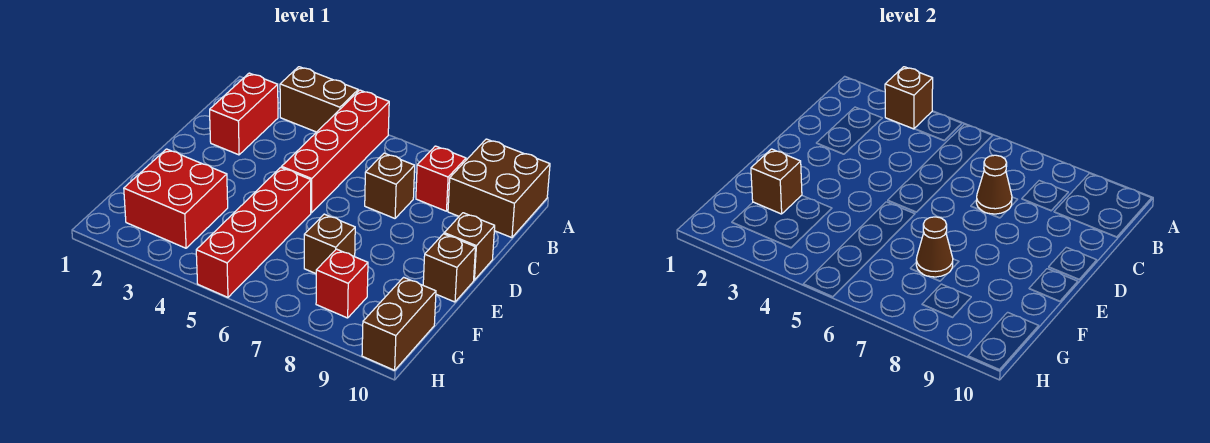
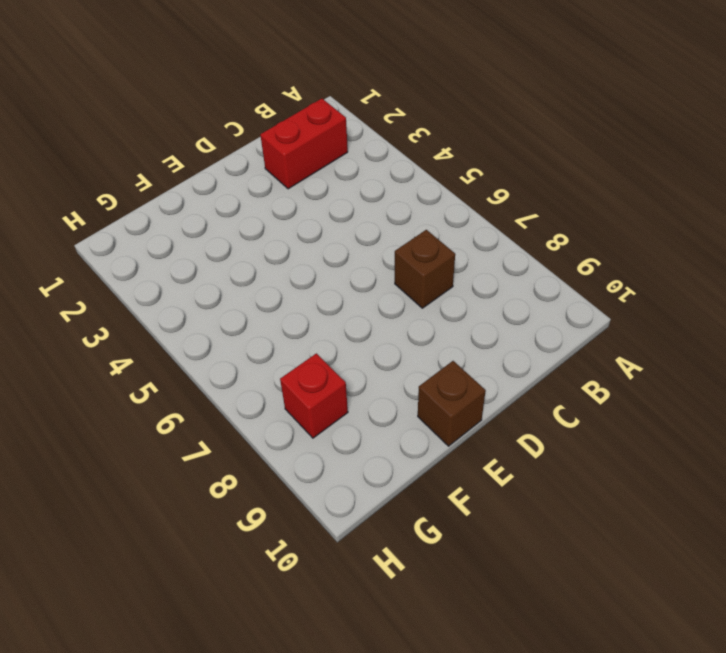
none -> brown brick A3:A4 level 1
none -> red brick A5:D5 level 1
none -> brown brick A9:B10 level 1

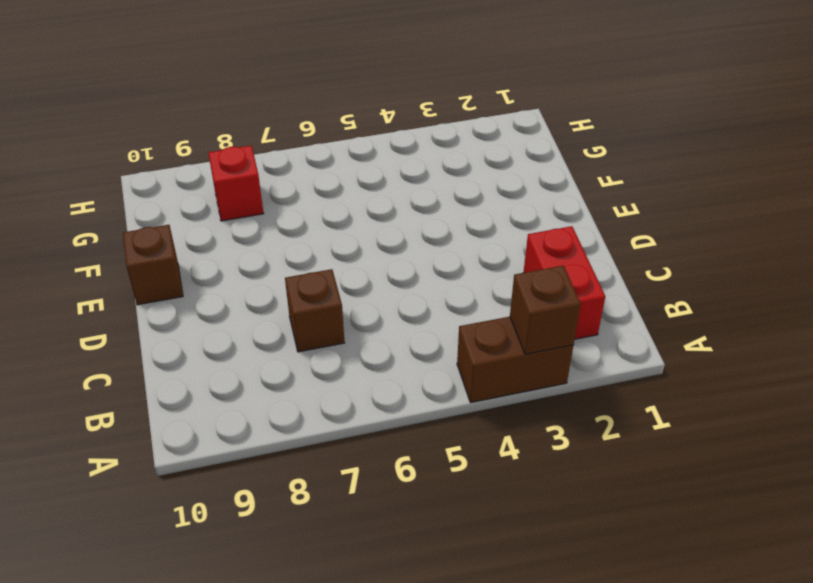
none -> red brick A5:D5 level 1
none -> brown brick A9:B10 level 1
none -> red brick B8 level 1

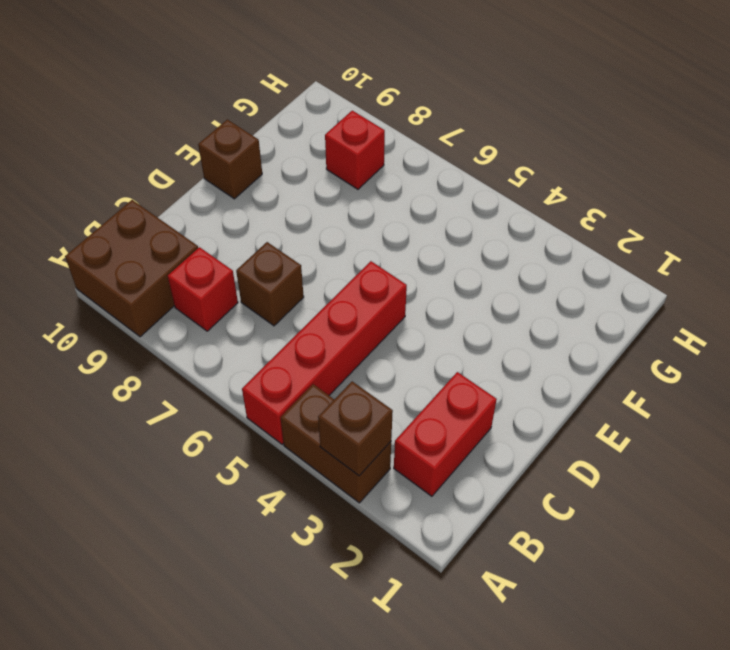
none -> brown brick D10 level 1
none -> red brick E5:H5 level 1
none -> red brick F2:G3 level 1

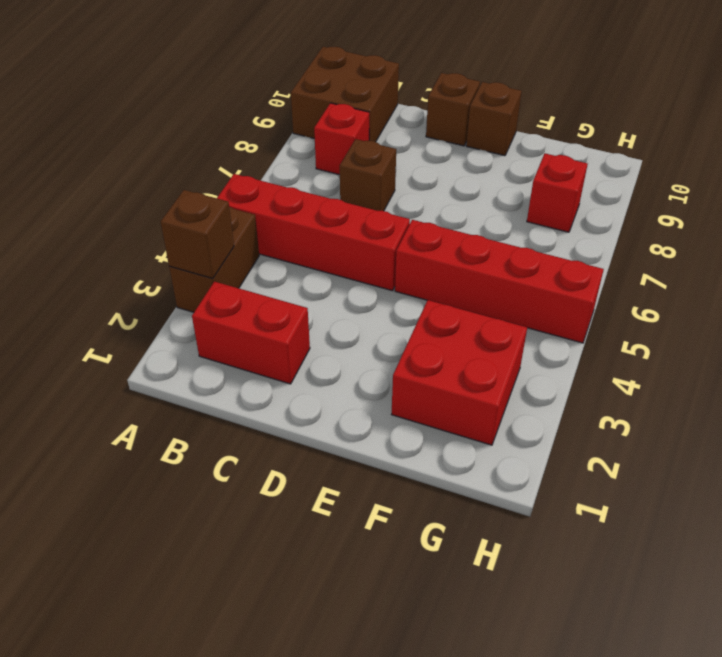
none -> brown brick F7 level 1
none -> brown brick G10:H10 level 1
none -> brown cone C7 level 2

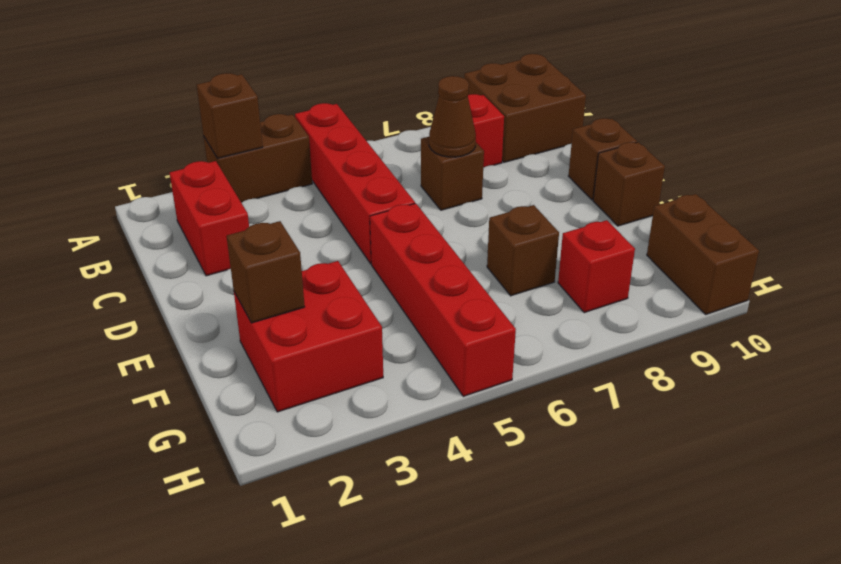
none -> brown cone F7 level 2

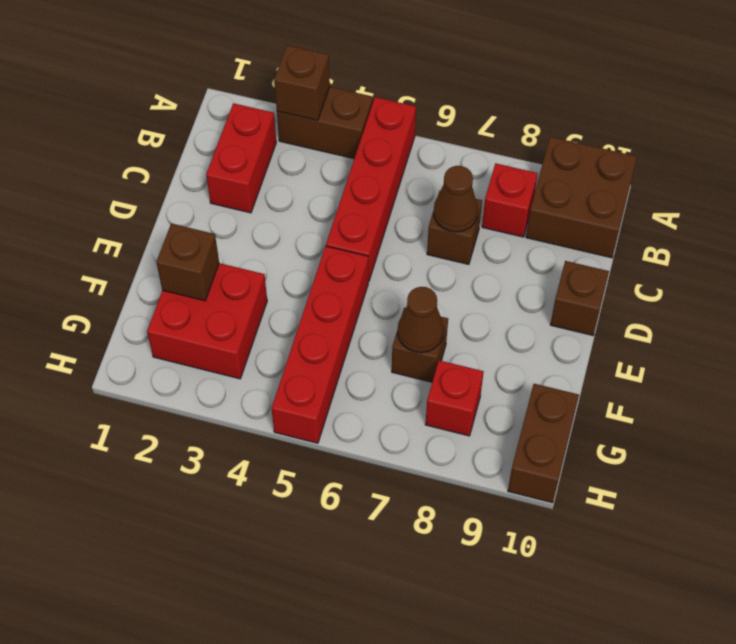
none -> brown brick E10 level 1

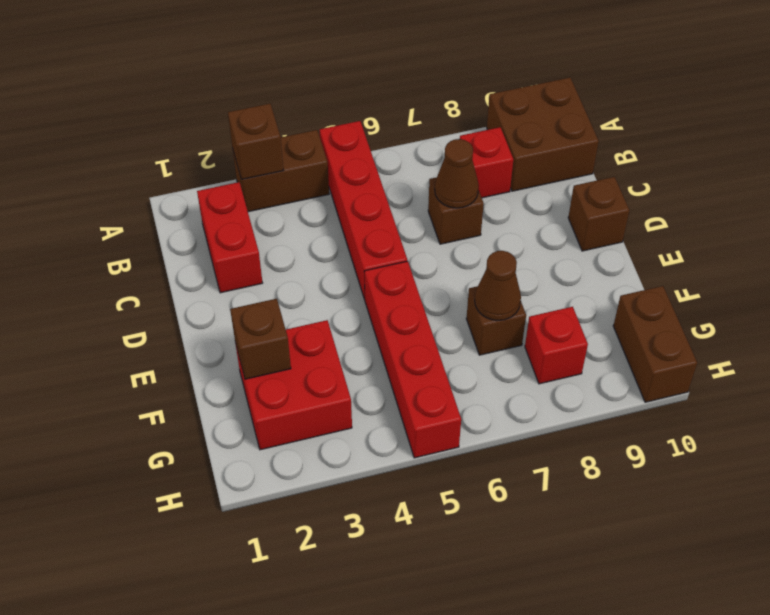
none -> brown brick E10 level 1

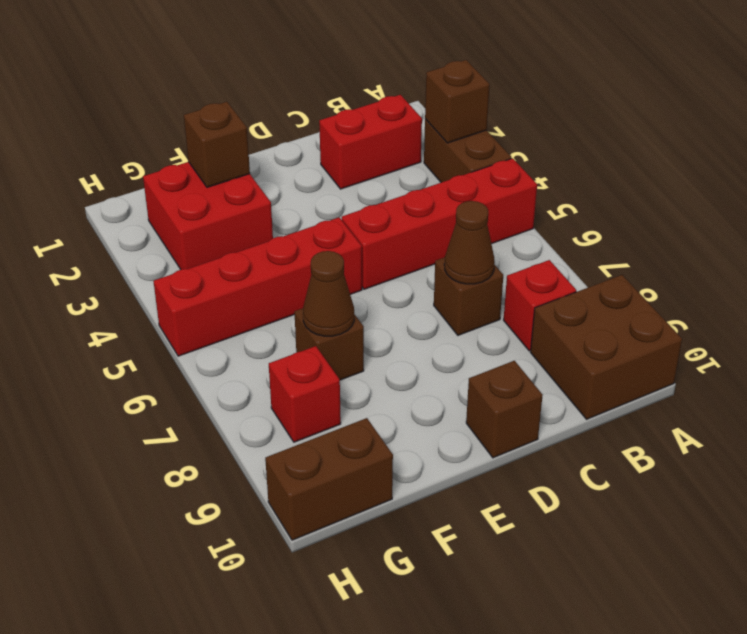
none -> brown brick E10 level 1

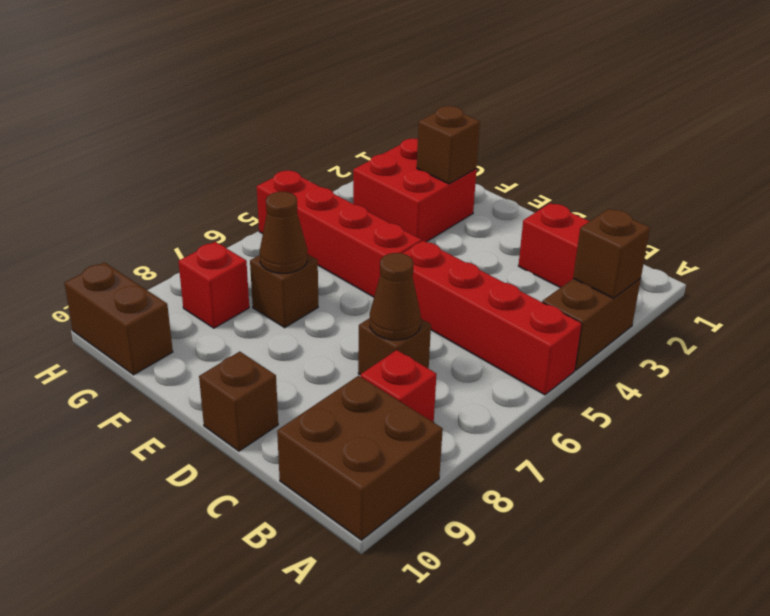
none -> brown brick E10 level 1

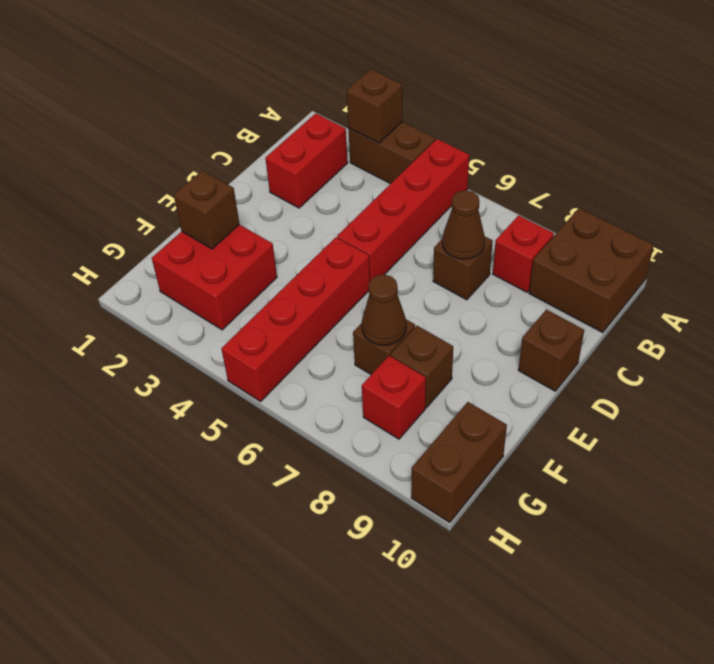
brown brick F8 level 1 -> brown brick E10 level 1

